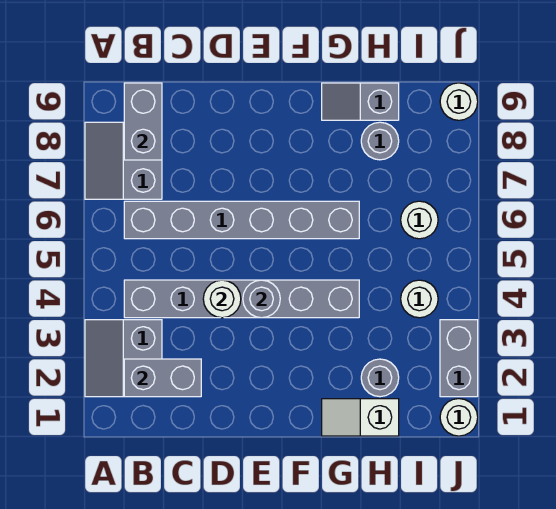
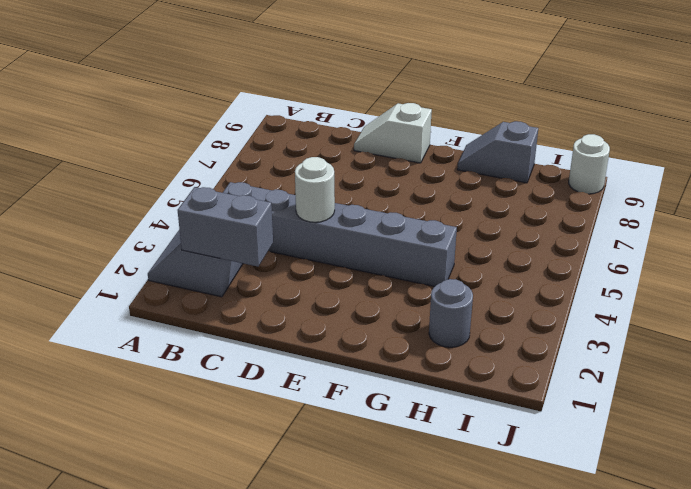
white slope D9:E9 level 1 top E -> white slope G1:H1 level 1 top H
none -> grey slope A7:B8 level 1 top B
none -> grey brick B6:G6 level 1
none -> grey round brick H8 level 1

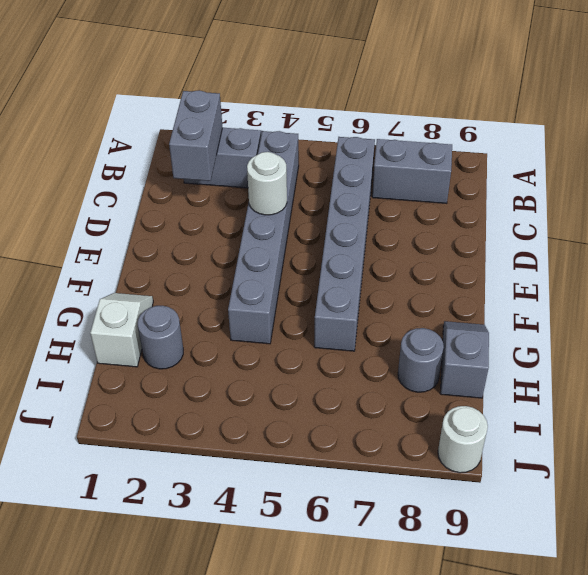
none -> white round brick I4 level 1
none -> white round brick I6 level 1
none -> white round brick J1 level 1

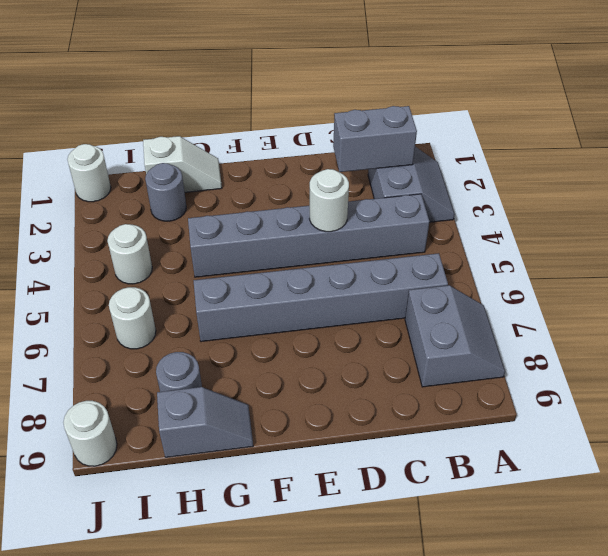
none -> grey brick J2:J3 level 1
none -> grey brick B8:B9 level 2
none -> grey round brick E4 level 2

